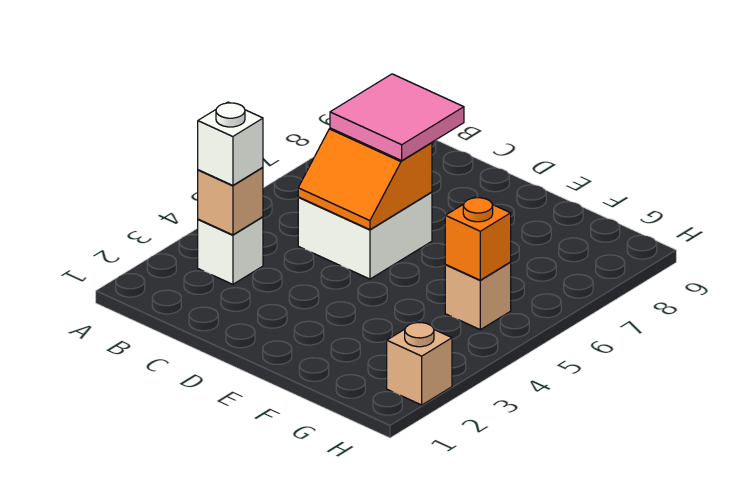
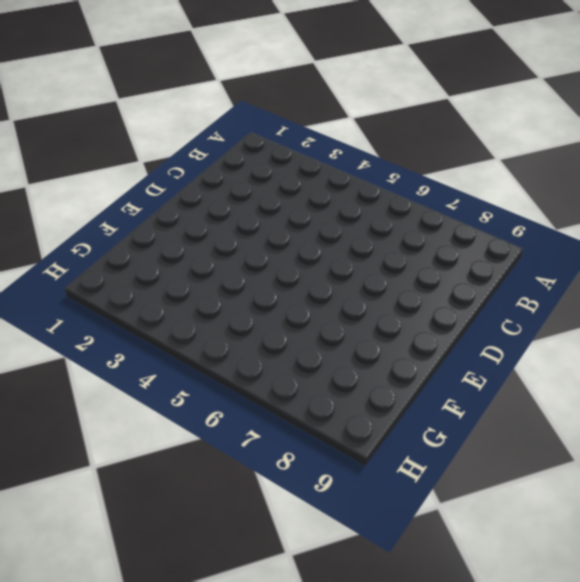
none -> white brick B3 level 1
none -> white brick C5:D6 level 1

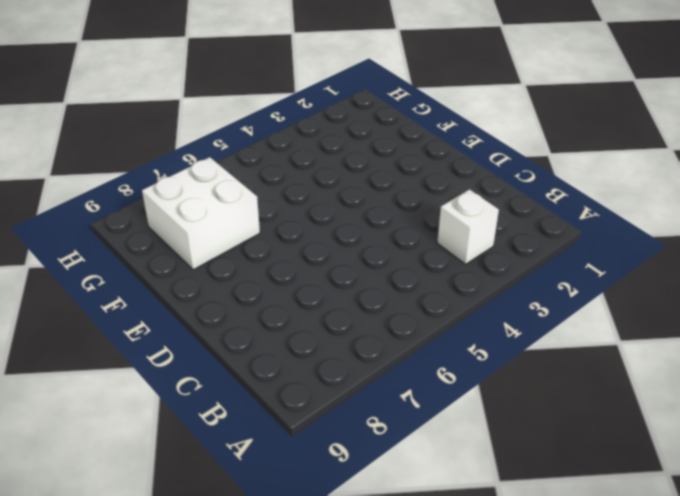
white brick F7:G8 level 1 -> white brick C5:D6 level 1
none -> tan brick G5 level 1
none -> tan brick H2 level 1

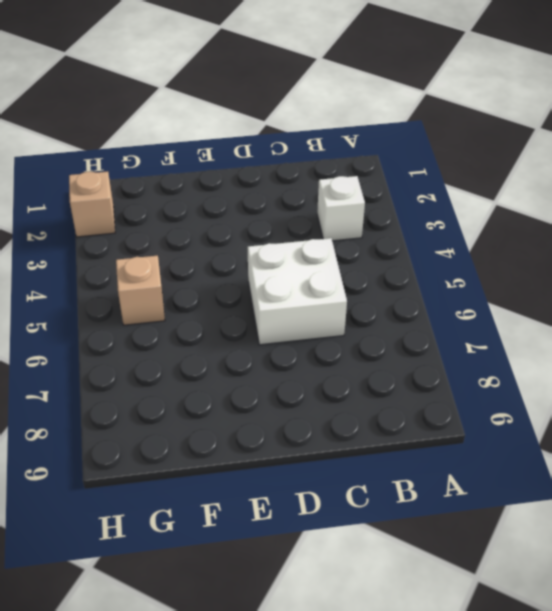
none -> tan brick B3 level 2
none -> orange slope C5:D6 level 2 top 6

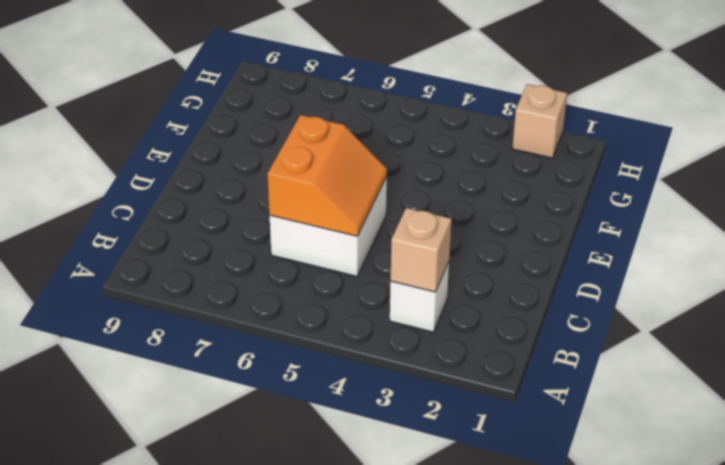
none -> tan brick G5 level 1
none -> orange brick G5 level 2

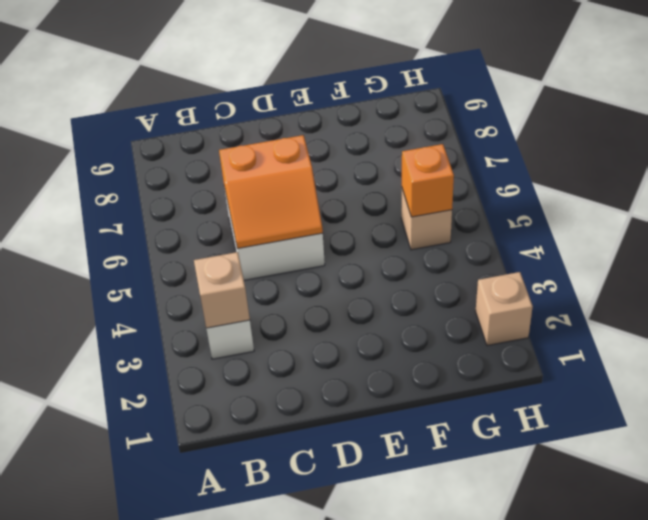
none -> white brick B3 level 3
none -> pink tile C6:D7 level 3

